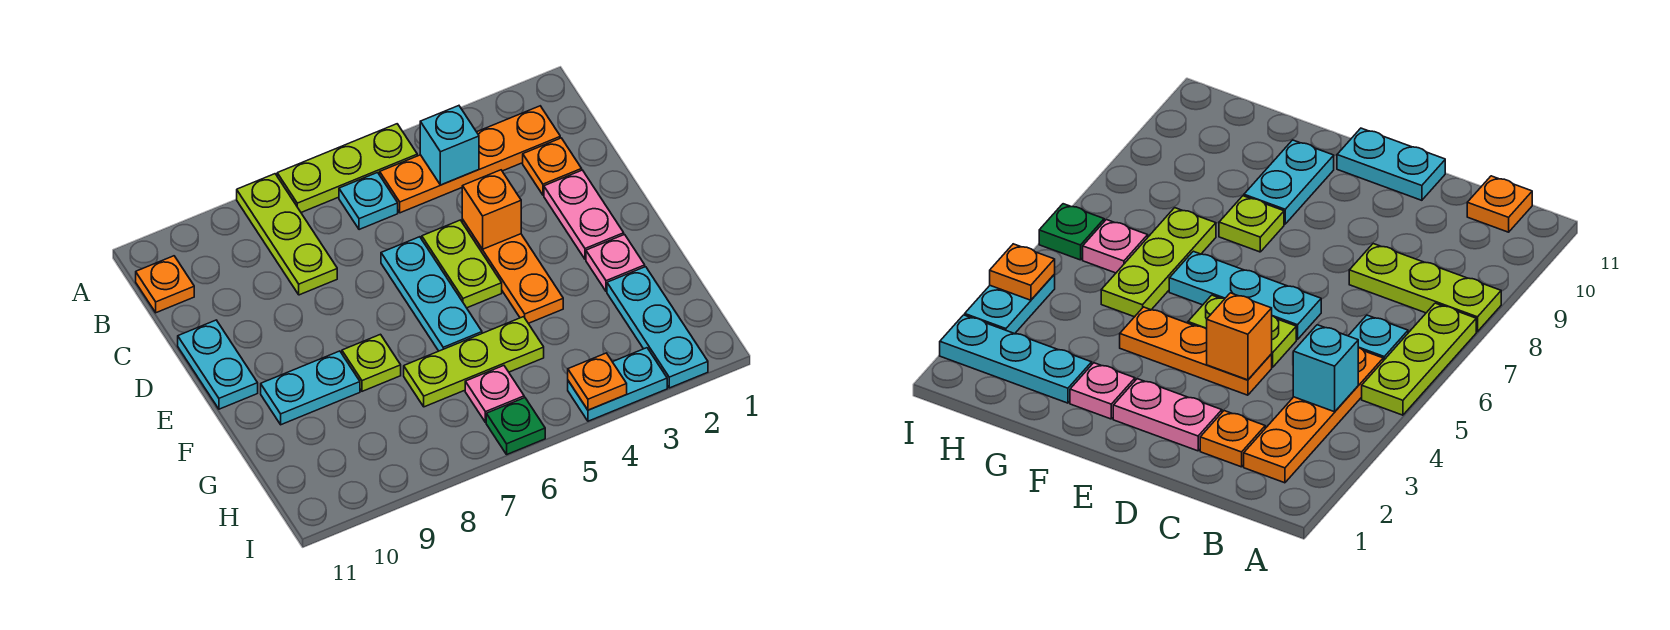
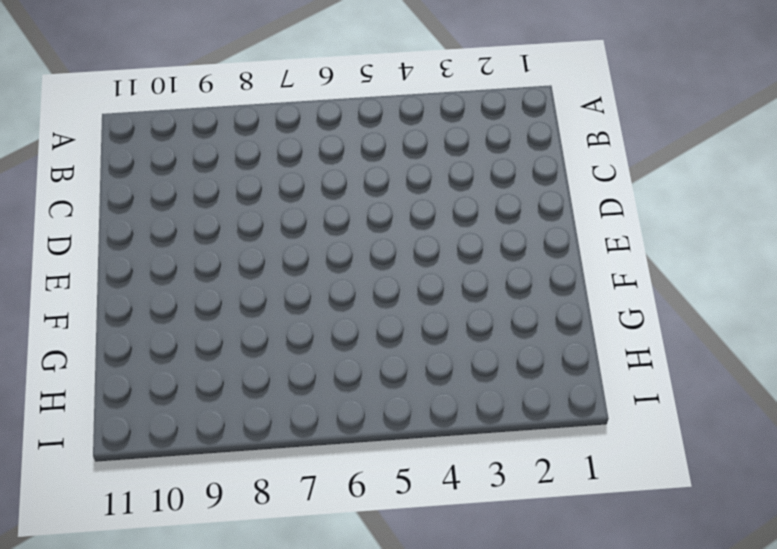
none -> lime plate A5:A7 level 1
none -> lime plate A8:C8 level 1
none -> orange plate B2:B5 level 1

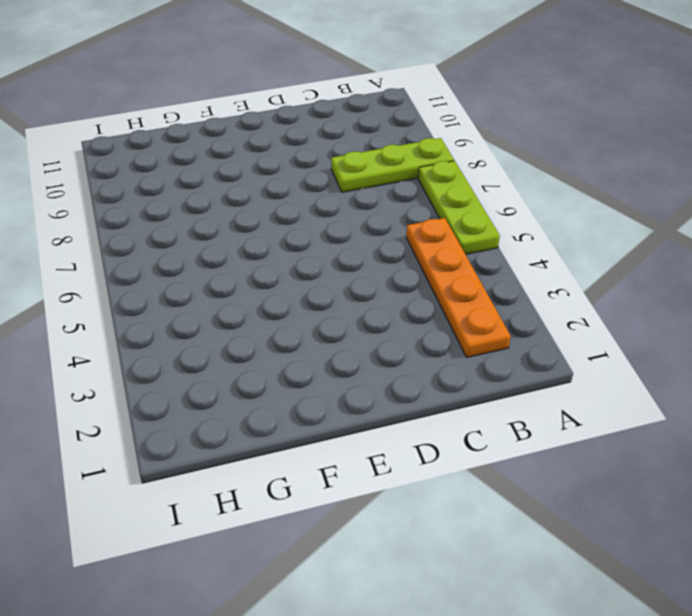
none -> cyan plate B6 level 1
none -> orange plate B11 level 1
none -> orange plate C2 level 1

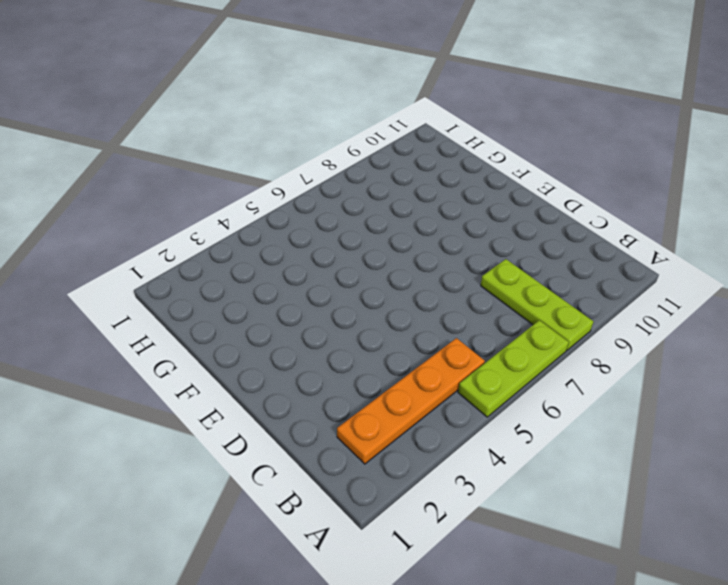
none -> cyan plate B6 level 1
none -> orange plate B11 level 1
none -> orange plate C2 level 1

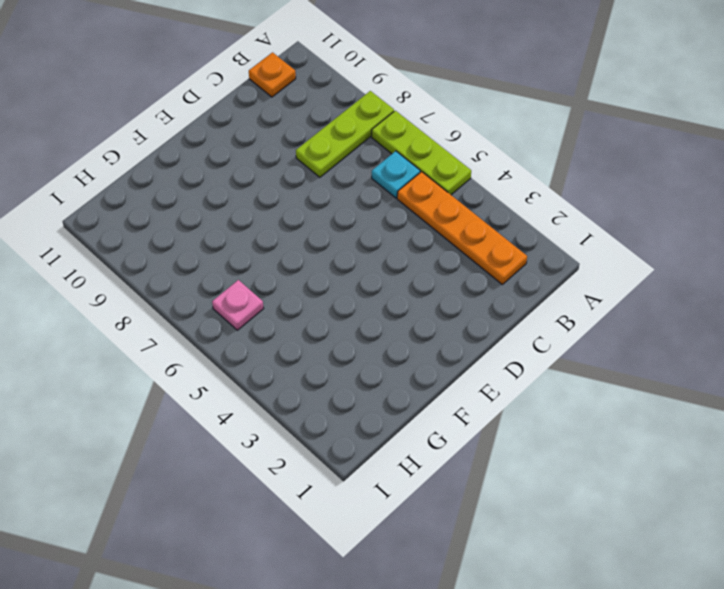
none -> orange plate C2 level 1
none -> pink plate D2:E2 level 1
none -> orange plate D4:F4 level 1

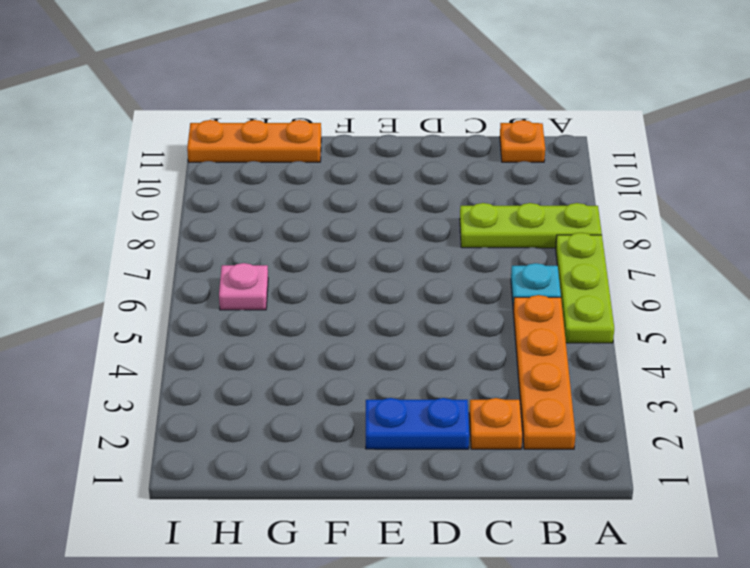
blue plate D2:E2 level 1 -> pink plate D2:E2 level 1
orange plate G11:I11 level 1 -> orange plate D4:F4 level 1
none -> lime plate D5:E5 level 1
none -> cyan plate D6:F6 level 1
none -> cyan plate D11:E11 level 1

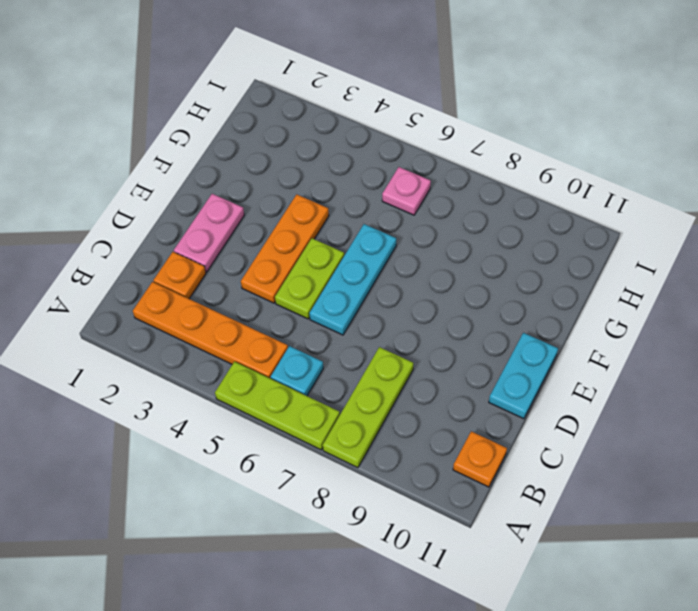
none -> pink plate F2 level 1
none -> lime plate F8 level 1
none -> cyan plate F9:F10 level 1

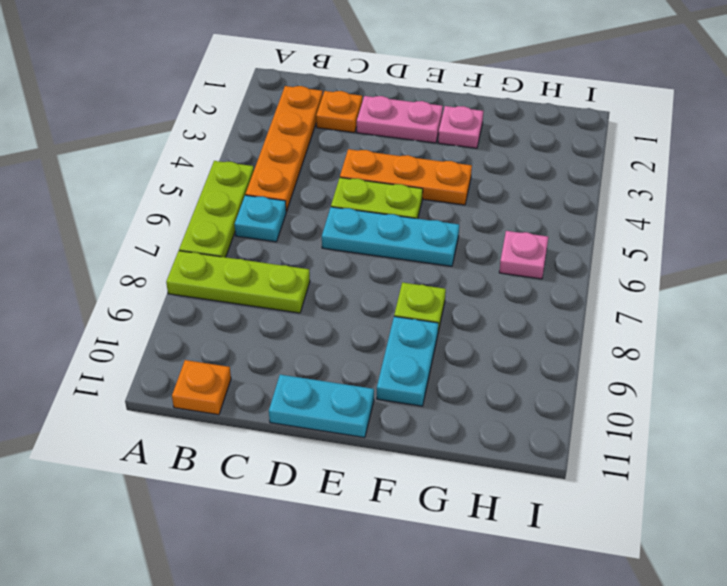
none -> cyan plate G2:I2 level 1
none -> lime plate G5:G7 level 1
none -> cyan plate I3:I4 level 1

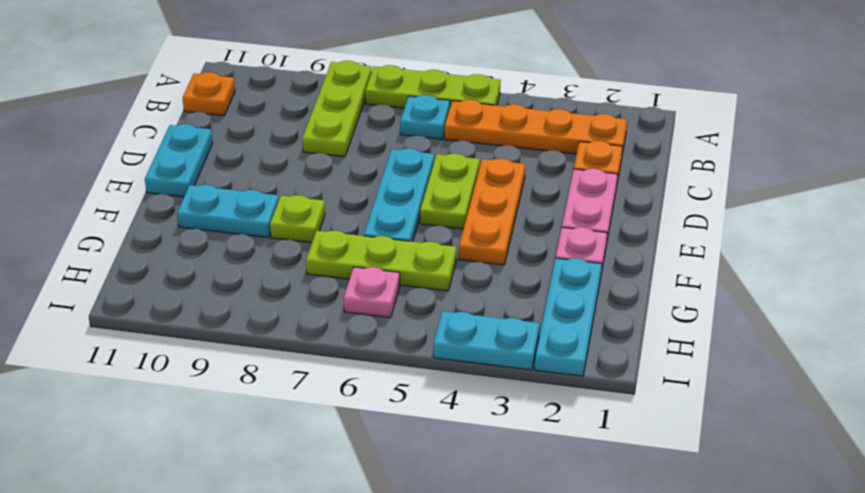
none -> green plate I6 level 1
none -> cyan brick B4 level 2
none -> orange brick D4 level 2

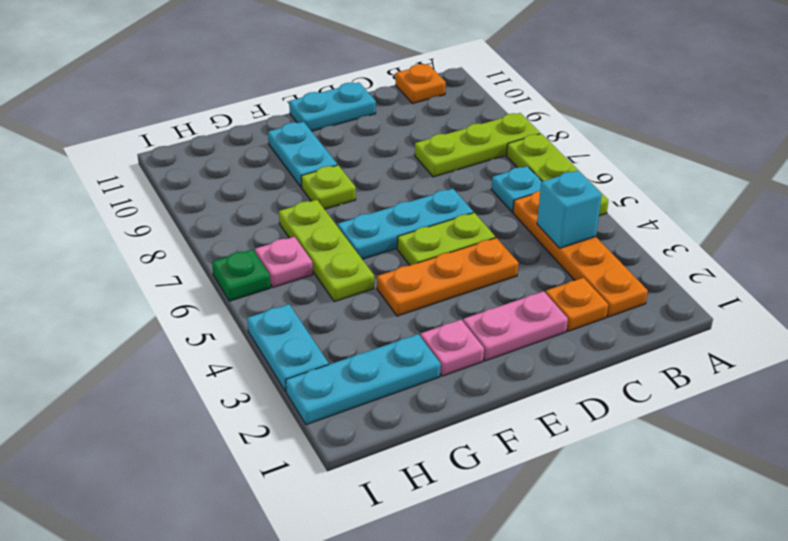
none -> orange brick D4 level 2
none -> orange plate I4 level 2

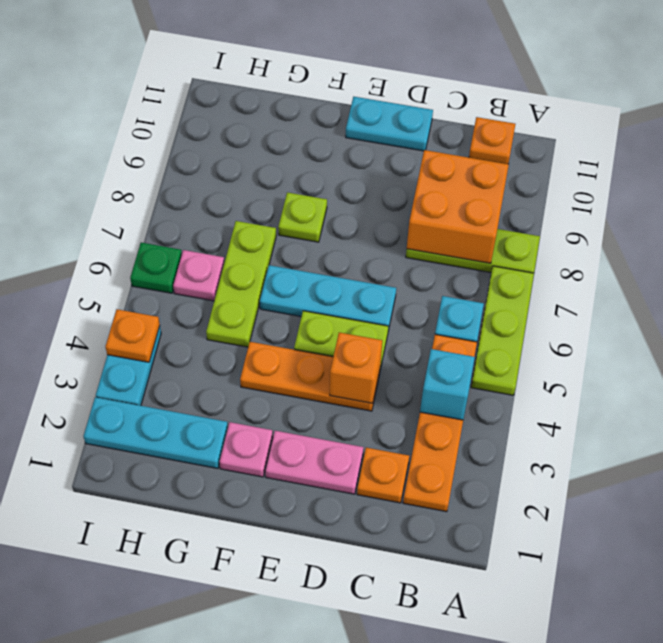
orange brick B8:C9 level 2 -> none
none -> cyan plate F9:F10 level 1

